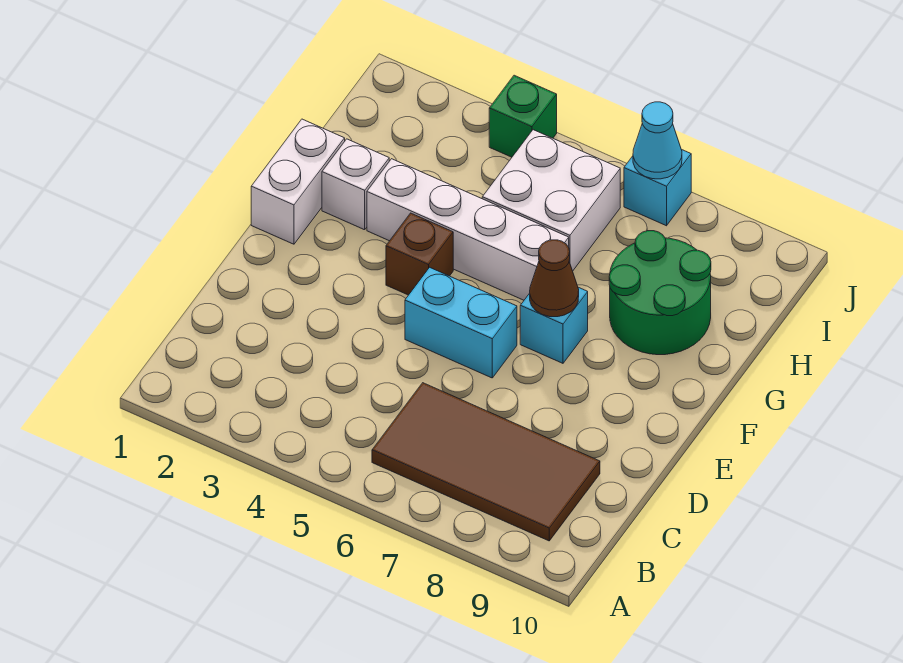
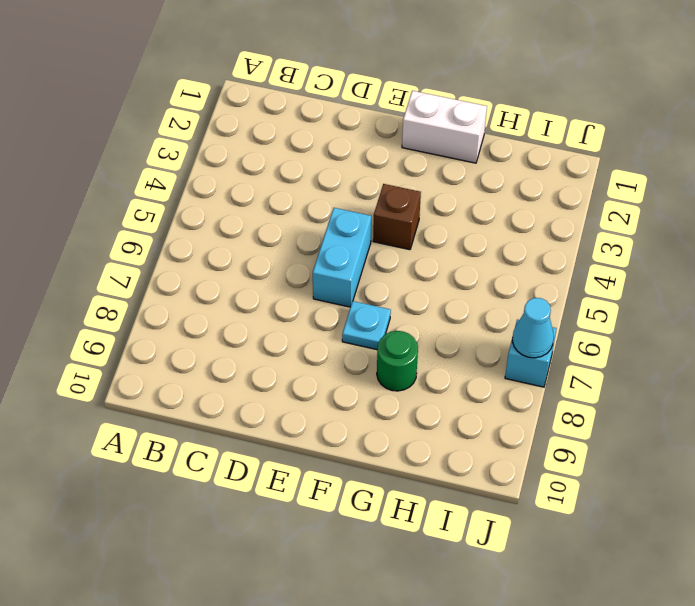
cyan plate F7 level 1 -> cyan brick F7 level 1
green round brick G8 level 1 -> green round brick G8:H9 level 1
none -> brown tile B6:C9 level 1
none -> white brick G2 level 1
none -> white brick G3:G6 level 1

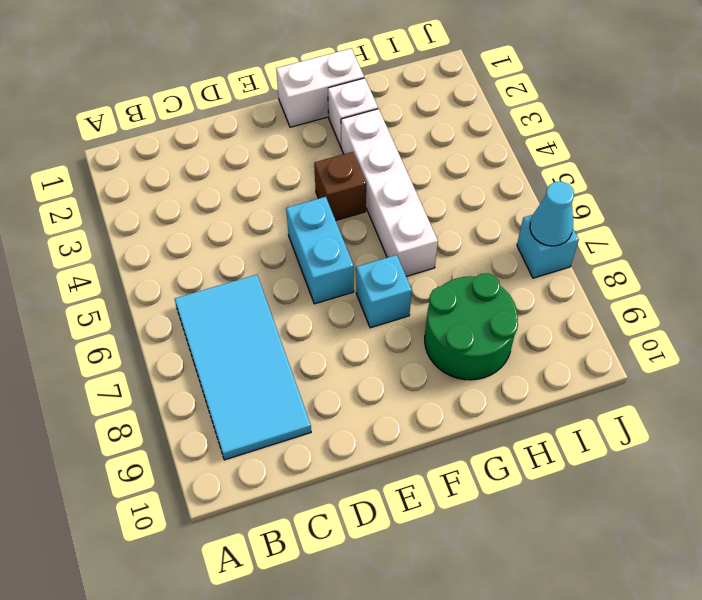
cyan tile B6:C9 level 1 -> brown tile B6:C9 level 1
none -> white brick H5:I6 level 1
none -> green brick J4 level 1
none -> brown cone F7 level 2

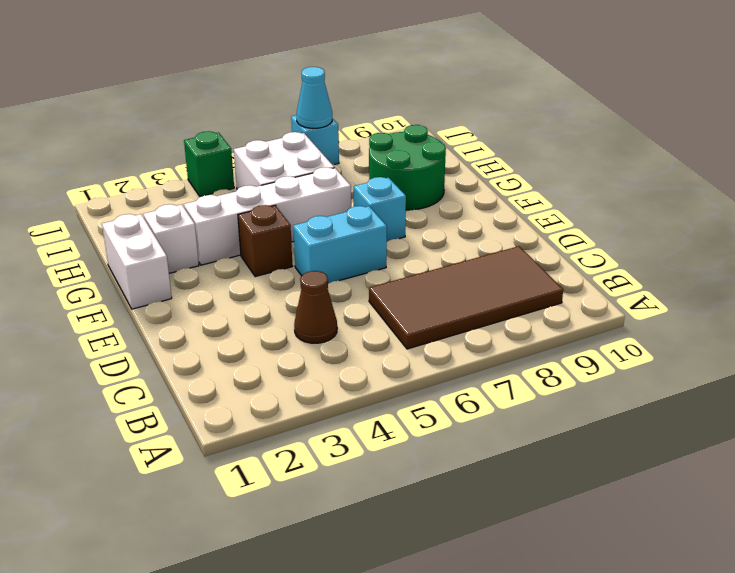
brown cone C4 level 1 -> brown cone F7 level 2

